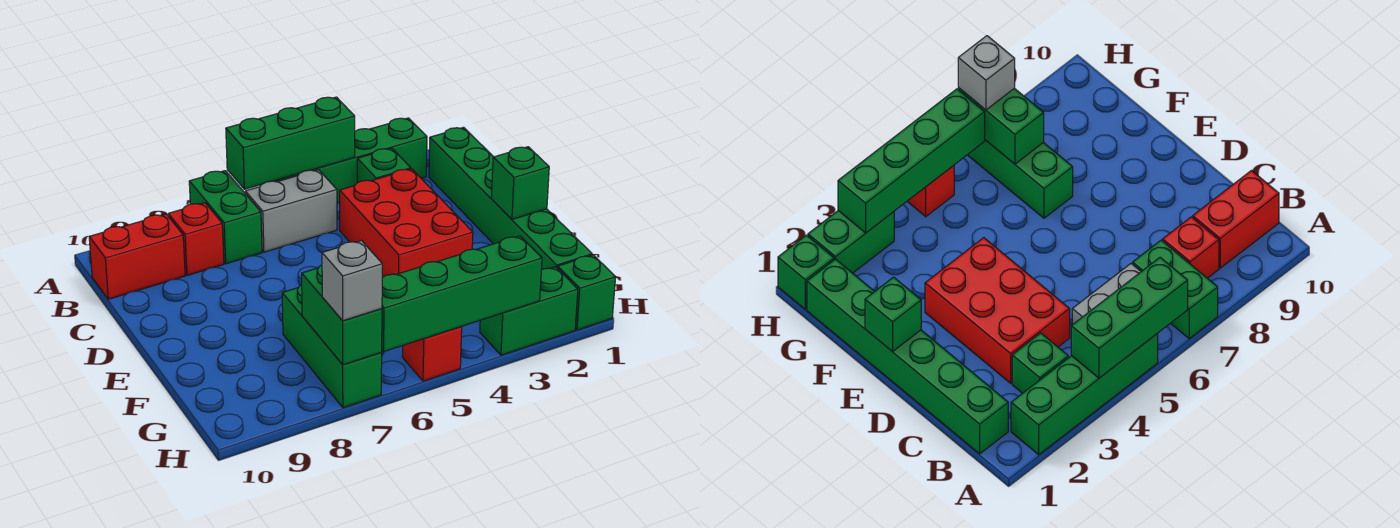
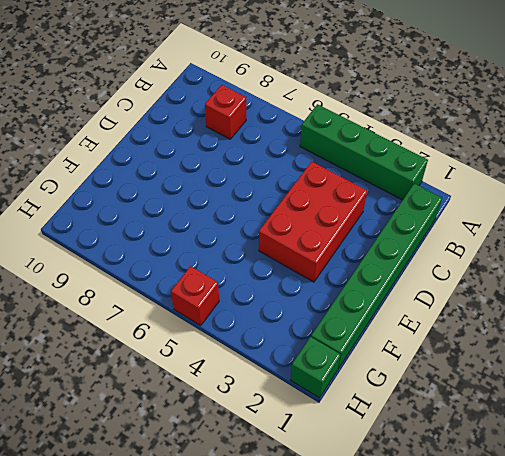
none -> green brick A7:B7 level 1
none -> green brick B3 level 1
none -> grey brick B5:B6 level 1

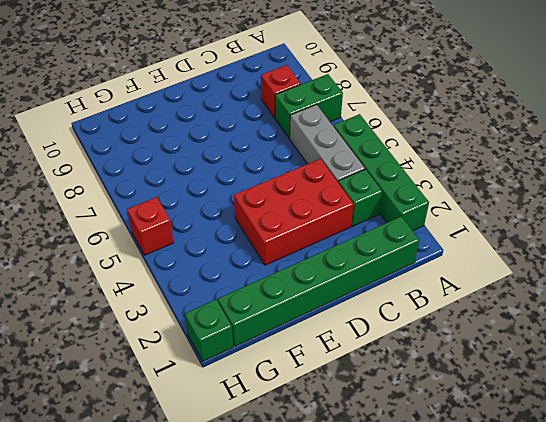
grey brick B4:B6 level 1 -> grey brick B5:B6 level 1
none -> red brick B9:B10 level 1
none -> green brick F7:H7 level 1
none -> green brick H2:H3 level 1

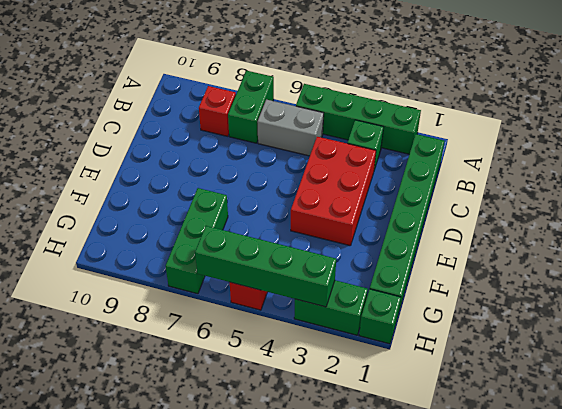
none -> red brick B9:B10 level 1
none -> green brick A4:A6 level 2
none -> green brick E1 level 2

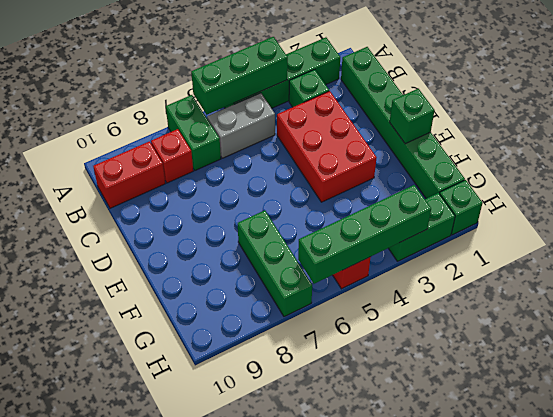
none -> green brick G7:H7 level 2
none -> grey brick H7 level 3

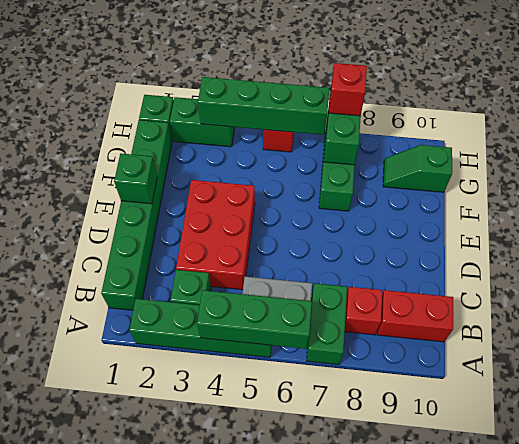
green slope G9:G10 level 1 top 10 -> none
red brick H7 level 3 -> grey brick H7 level 3

